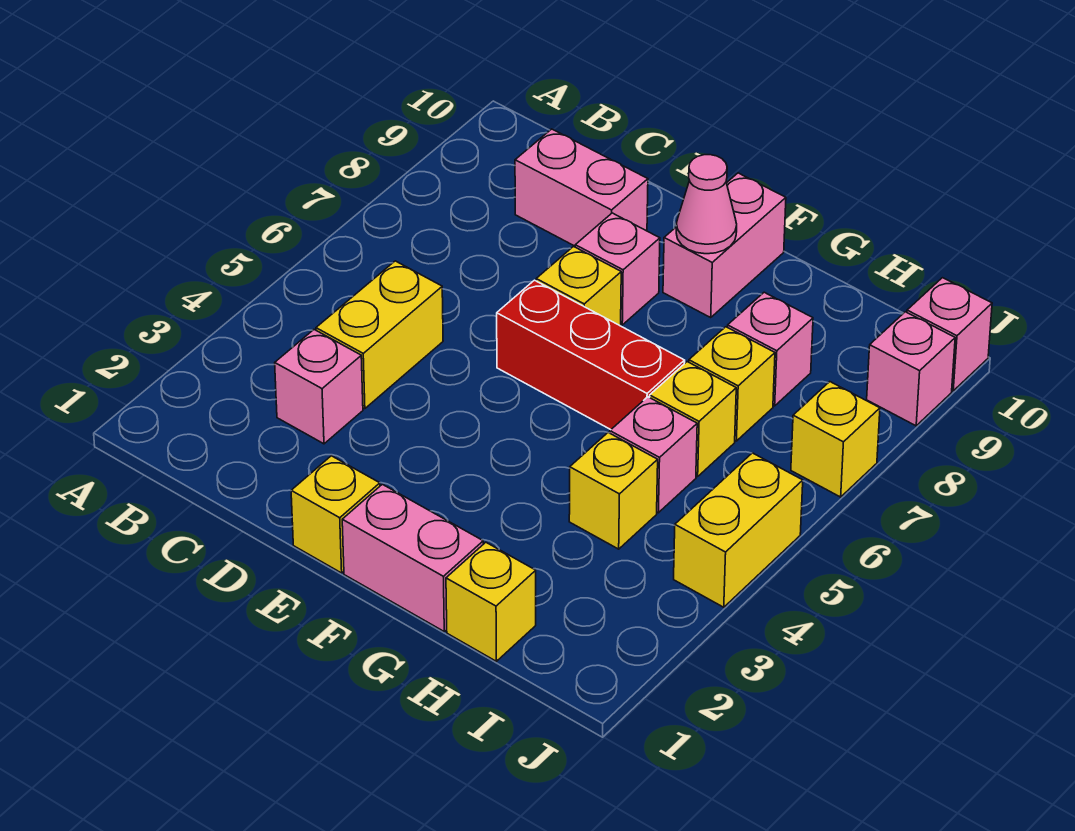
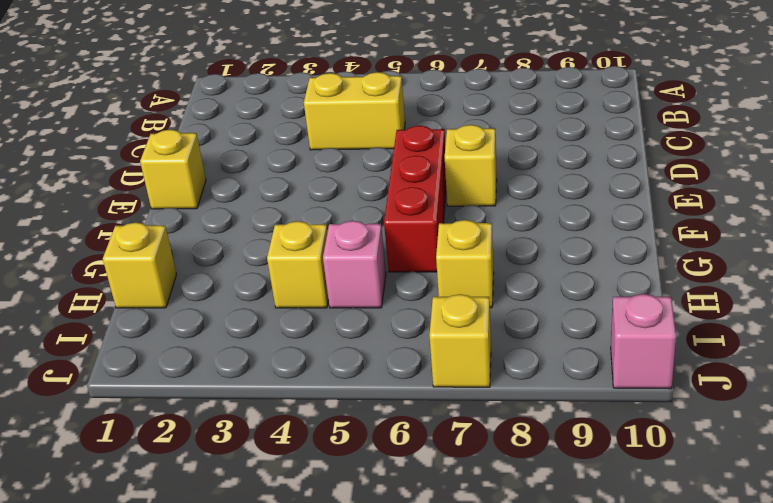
none -> pink brick C3 level 1
none -> pink brick C9:D9 level 1
none -> pink brick E8 level 1

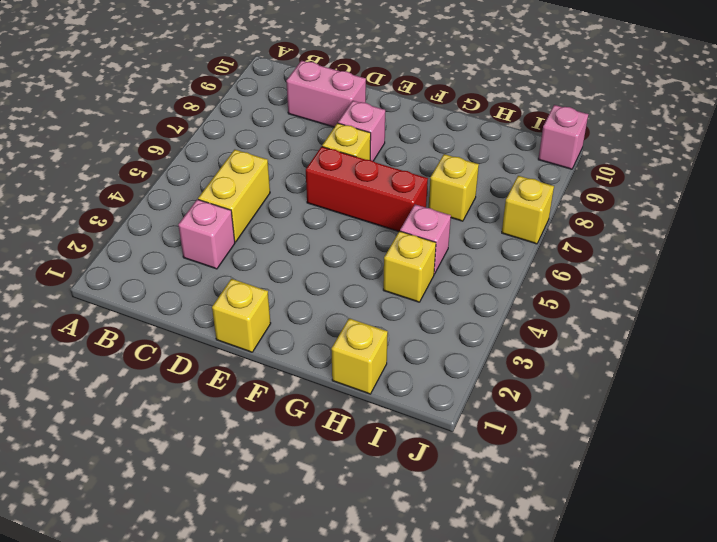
none -> pink brick F1:G1 level 1
none -> pink brick F9:F10 level 1
none -> yellow brick H6 level 1

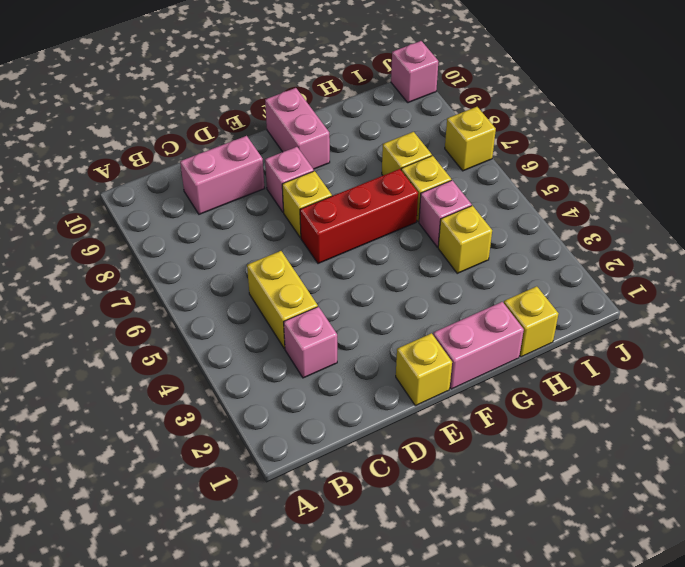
none -> pink brick H8 level 1
none -> yellow brick J4:J5 level 1
none -> pink brick J9 level 1

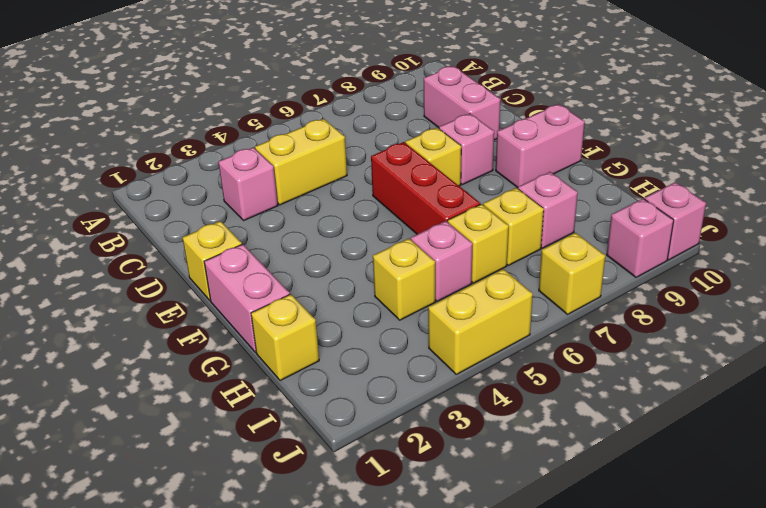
none -> pink cone F9 level 2

